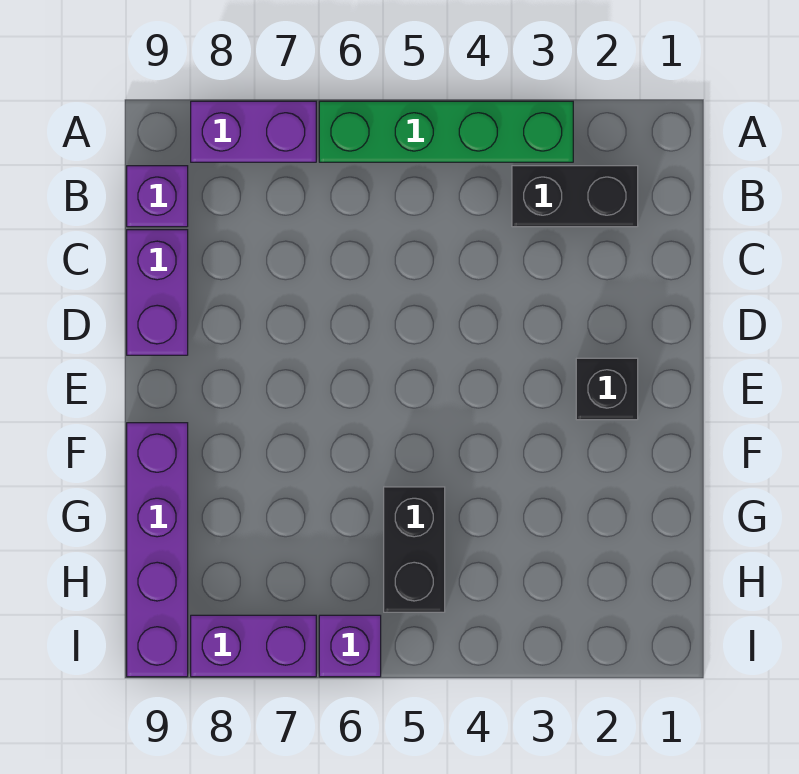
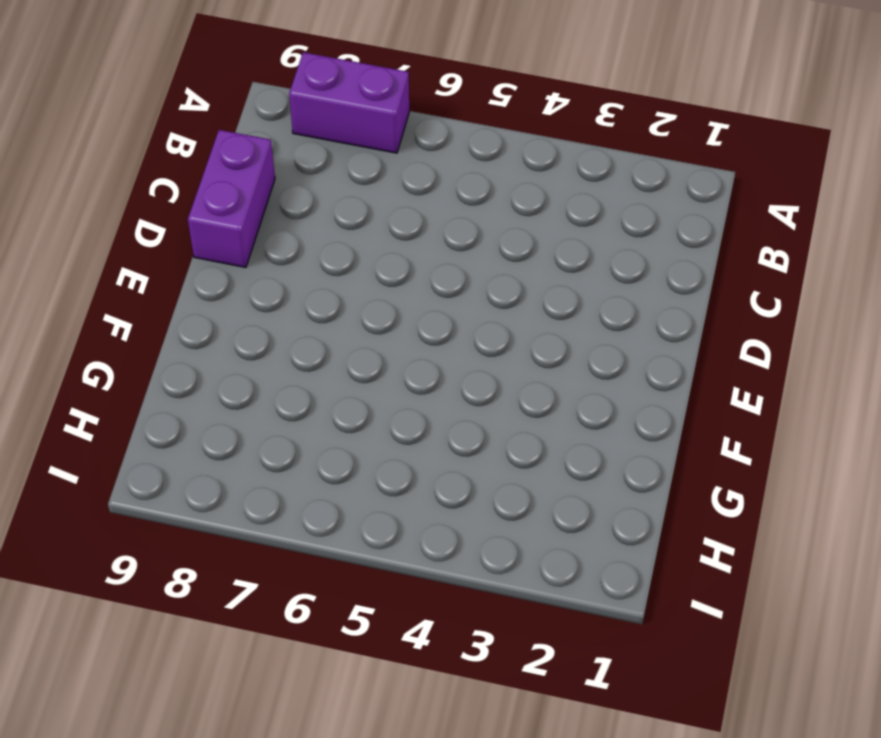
none -> green brick A3:A6 level 1
none -> black brick B2:B3 level 1

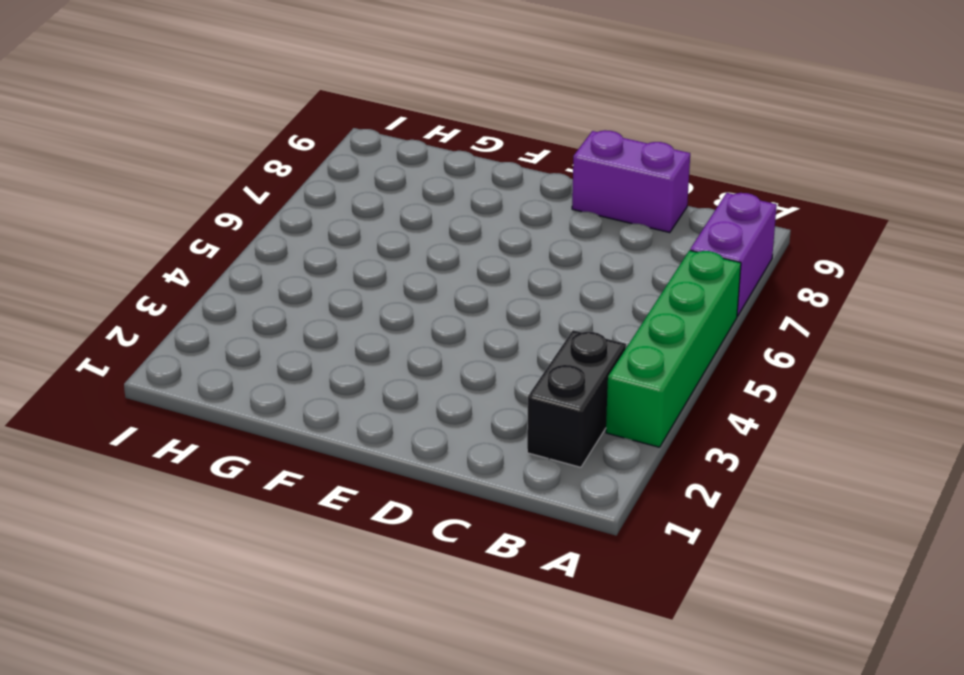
none -> purple brick B9 level 1
none -> black brick E2 level 1

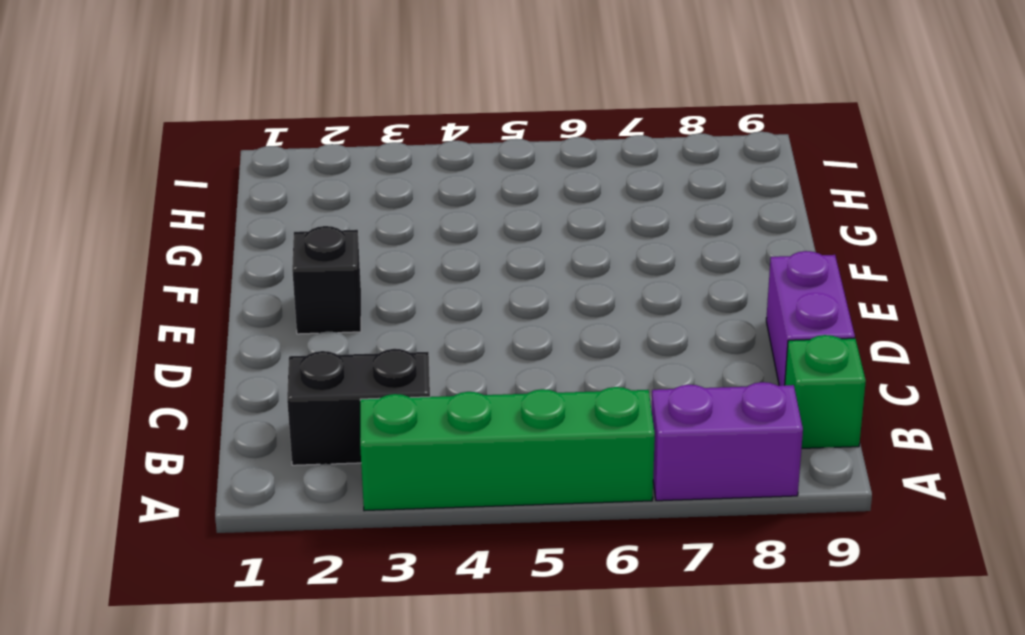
green brick B9 level 1 -> purple brick B9 level 1
none -> purple brick F9:I9 level 1
none -> black brick G5:H5 level 1

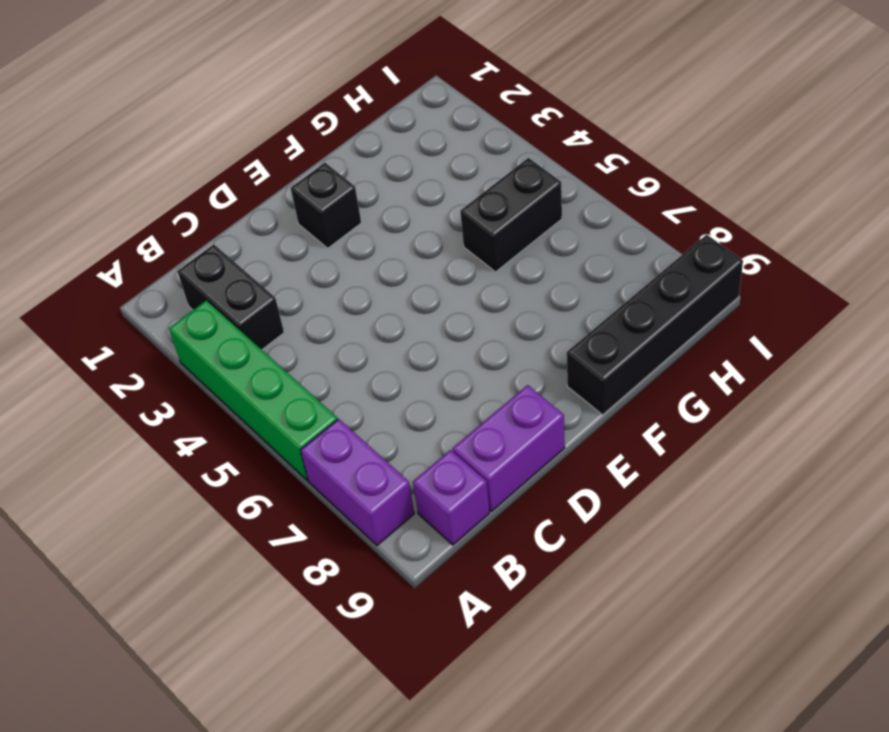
black brick F9:I9 level 1 -> purple brick F9:I9 level 1
none -> purple brick I6 level 1
none -> purple brick I7:I8 level 1

